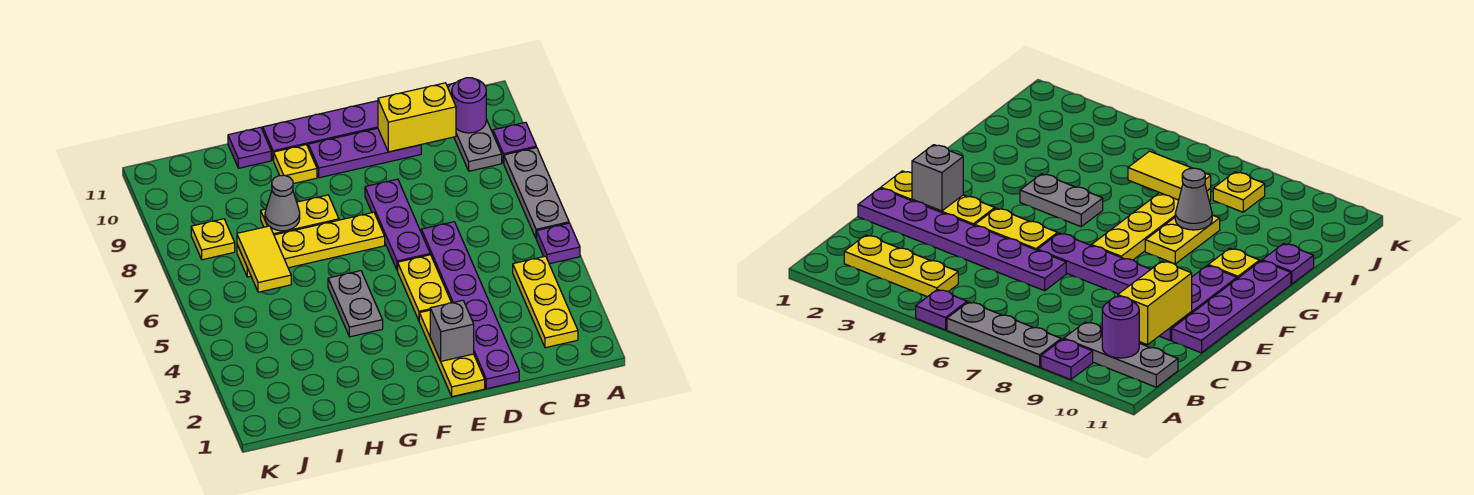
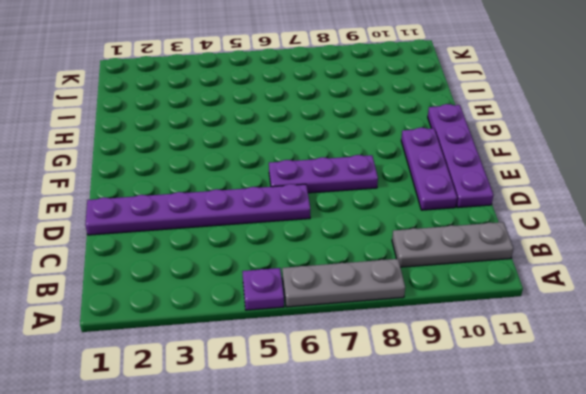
none -> purple plate A9 level 1
none -> yellow plate B2:B4 level 1
none -> yellow plate E1:E3 level 1

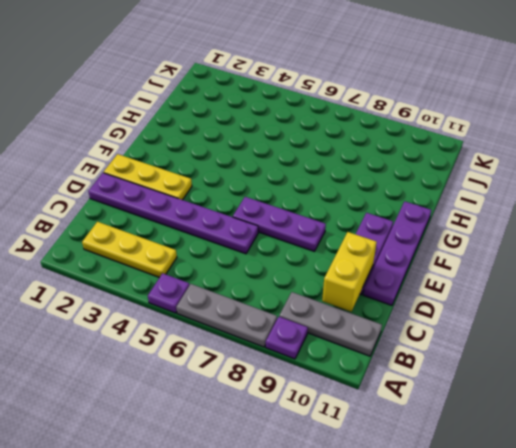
none -> yellow plate E4:E5 level 1
none -> yellow plate F7:I7 level 1
none -> grey plate G4:G5 level 1

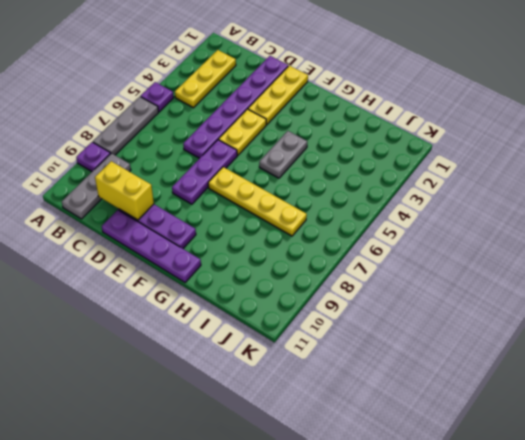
none -> yellow plate G8:H8 level 1
none -> yellow plate G10 level 1
none -> purple plate H11 level 1

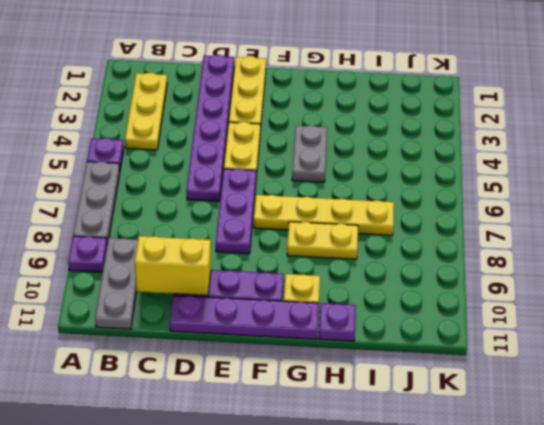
none -> yellow plate J8 level 1
none -> purple round brick B10 level 2
none -> grey brick E2 level 2

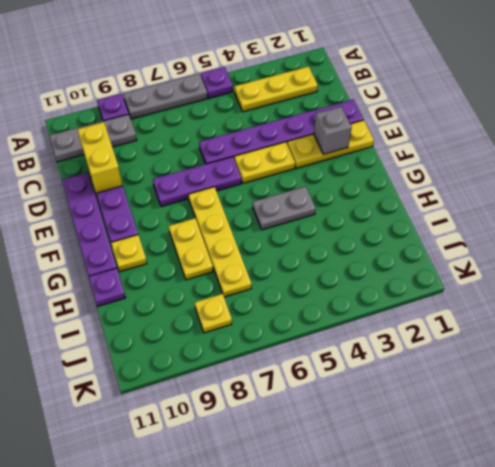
none -> purple round brick B10 level 2
none -> grey cone H8 level 2
none -> yellow tile I6:I7 level 2

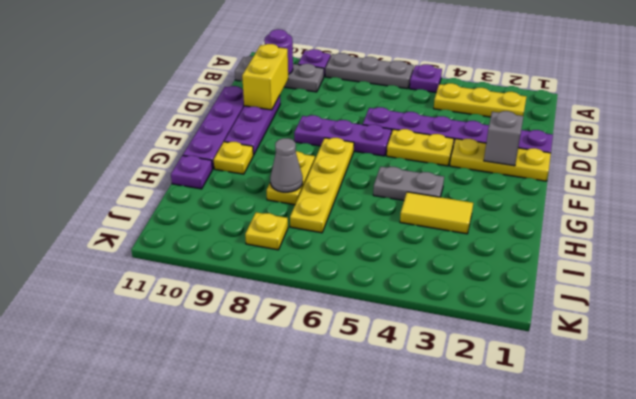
yellow tile H3:H4 level 1 -> yellow tile I6:I7 level 2

